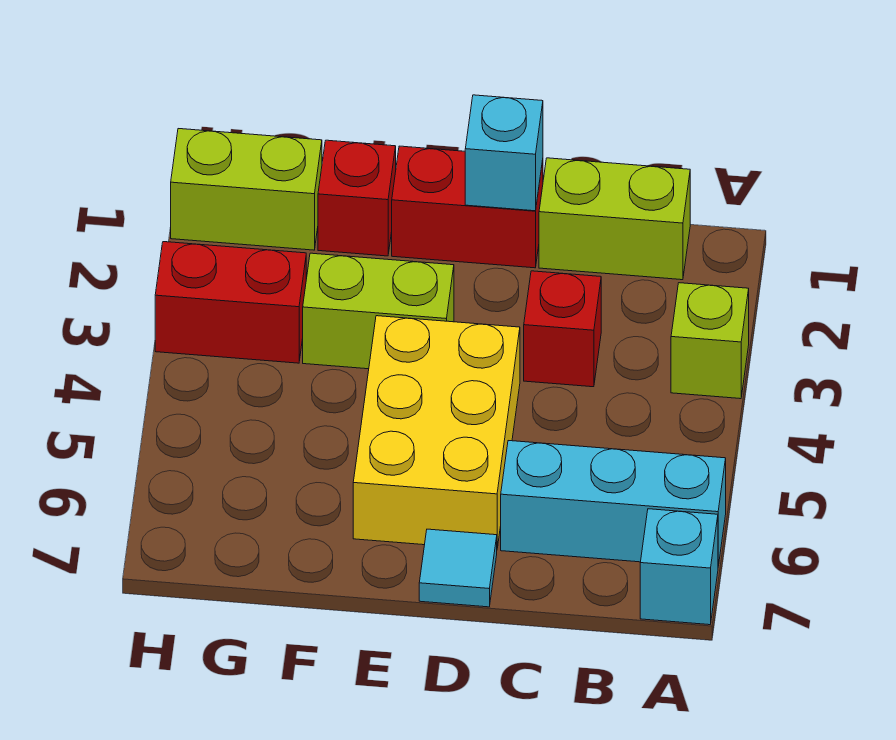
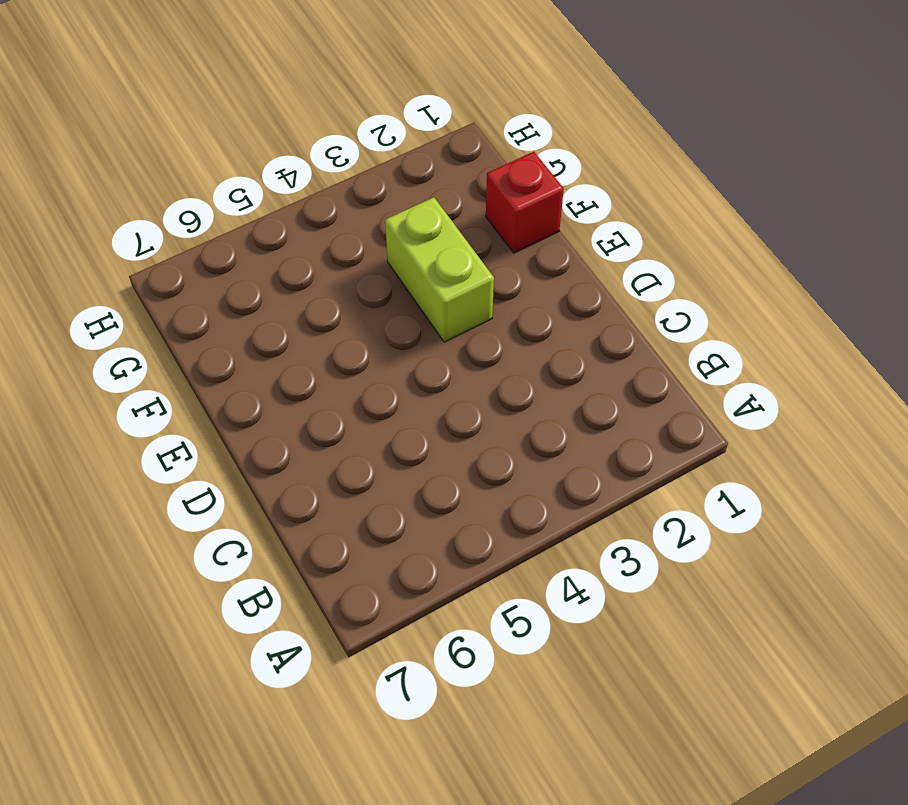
none -> lime brick A3 level 1
none -> cyan brick A6:C6 level 1
none -> cyan brick A7 level 1

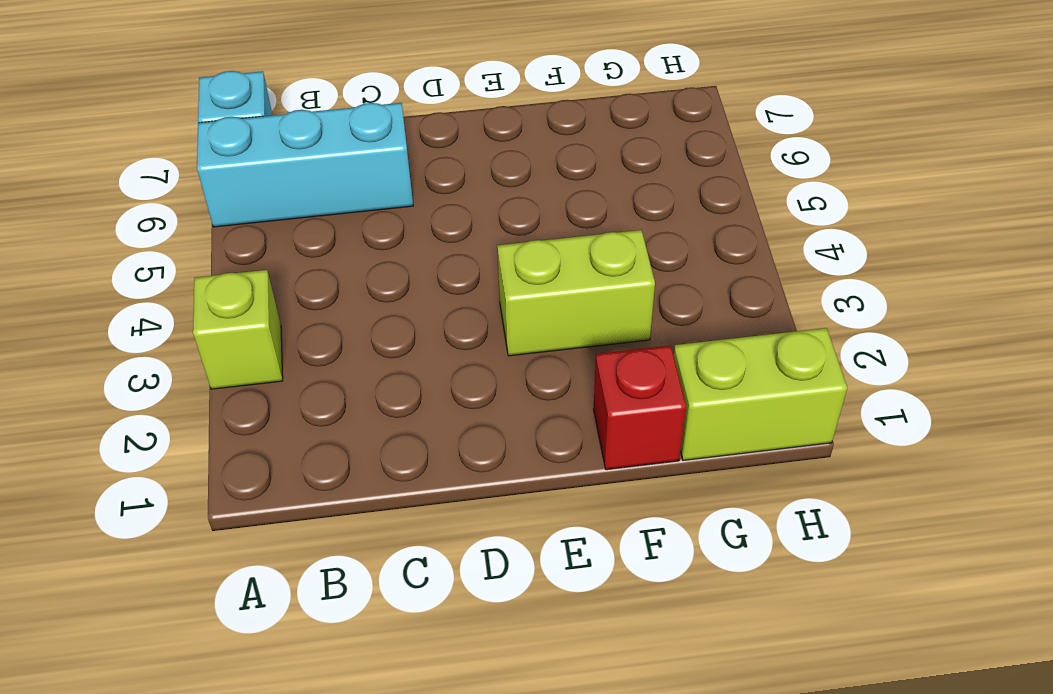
none -> lime brick B1:C1 level 1
none -> red brick C3 level 1
none -> red brick D1:E1 level 1

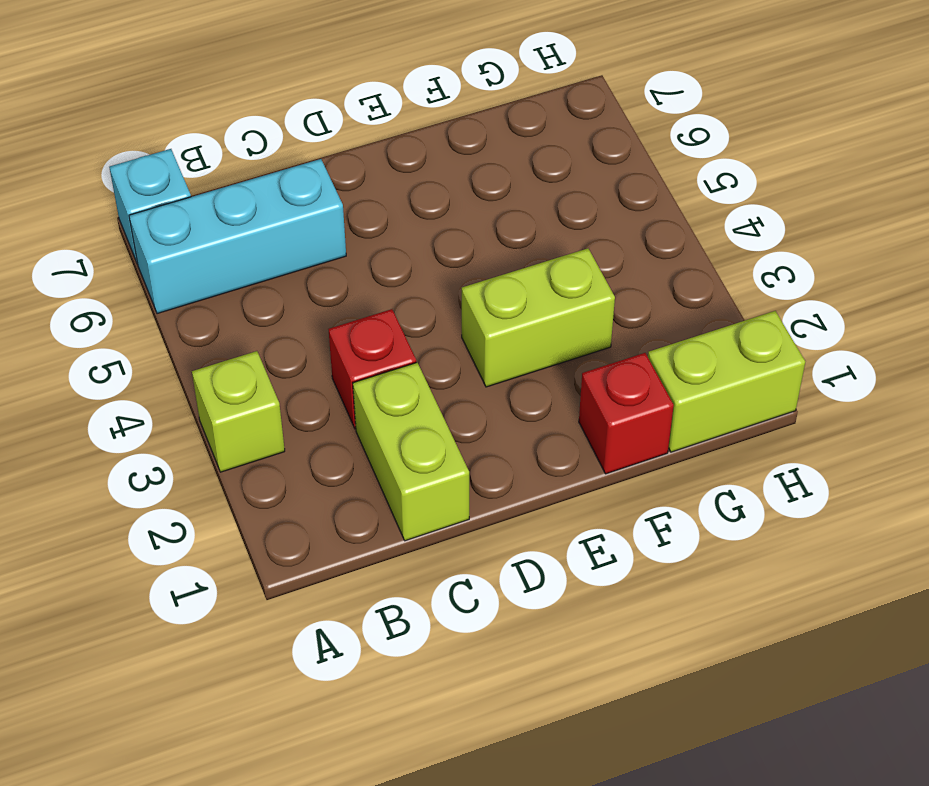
lime brick C1:C2 level 1 -> lime brick B1:C1 level 1
none -> red brick D1:E1 level 1
none -> yellow brick D4:E6 level 1
none -> cyan tile D7 level 1

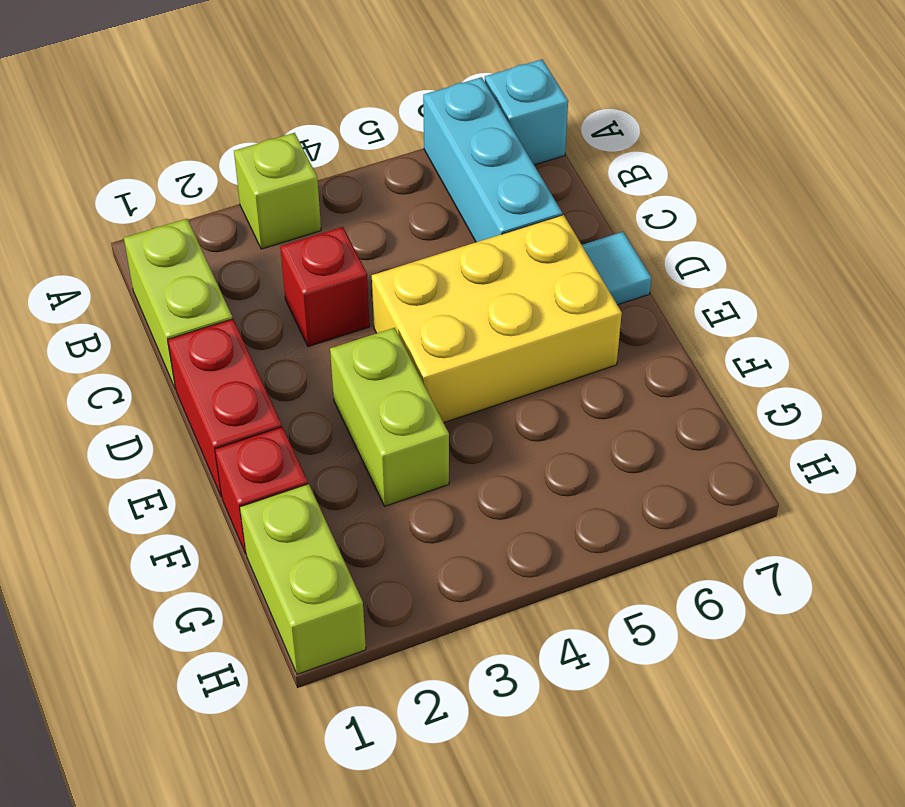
none -> red brick G3:H3 level 1
none -> cyan brick D1 level 2

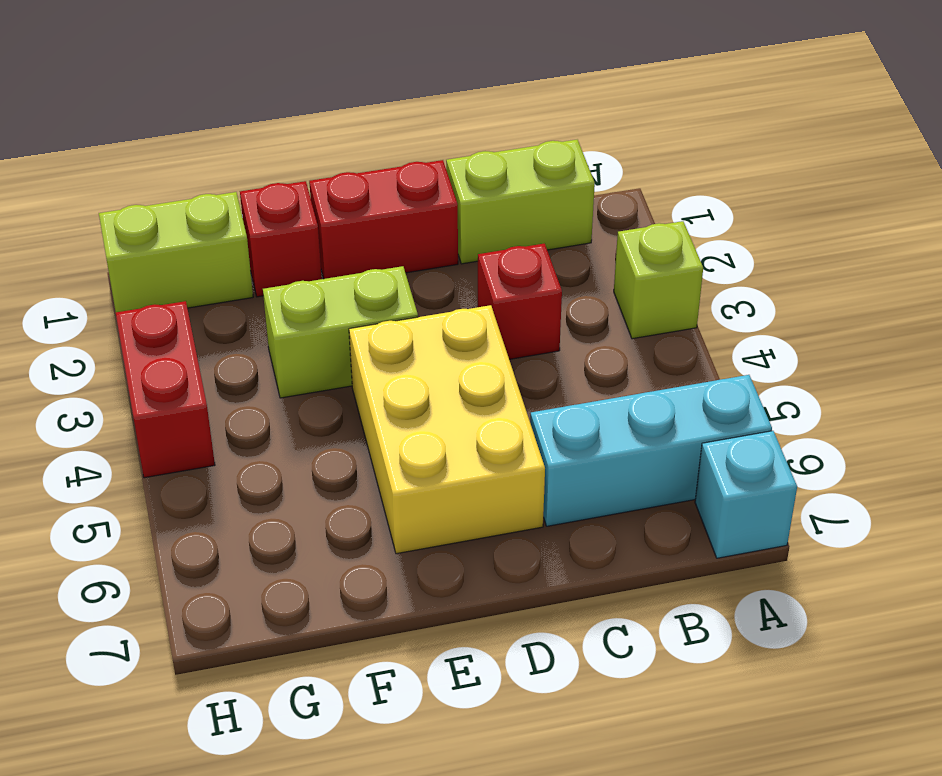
red brick H3:H4 level 1 -> red brick G3:H3 level 1
none -> cyan tile D7 level 1
none -> cyan brick D1 level 2

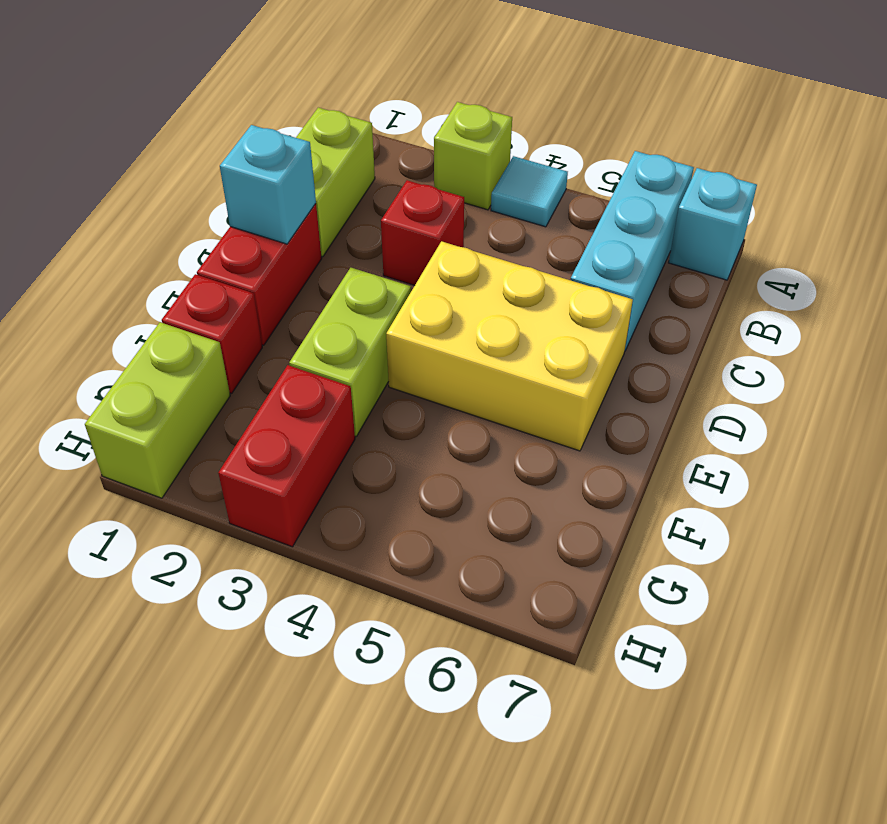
cyan tile A4 level 1 -> cyan tile D7 level 1

